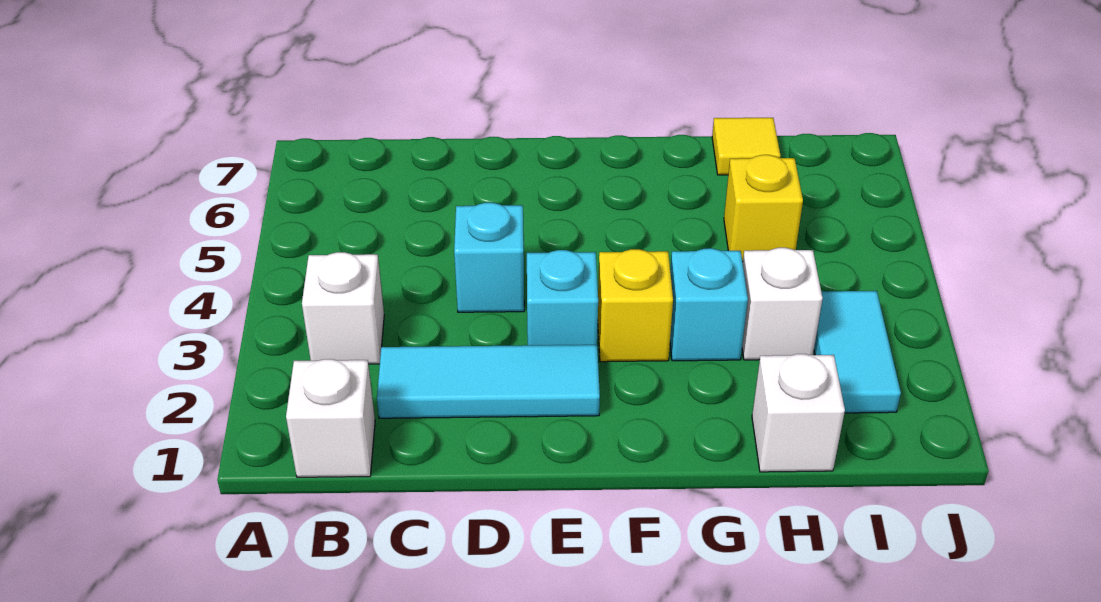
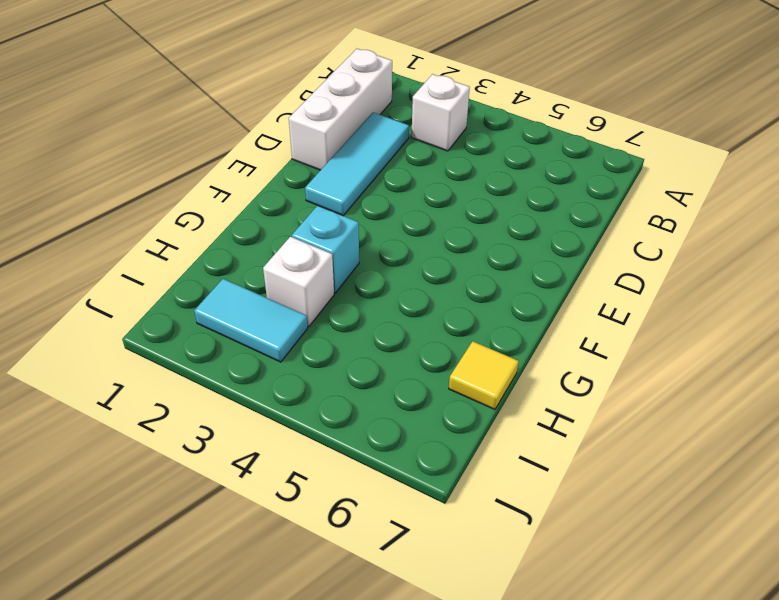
white brick B1:D1 level 1 -> white brick B1 level 1
none -> cyan brick D4 level 1
none -> cyan brick E3 level 1
none -> yellow brick F3 level 1

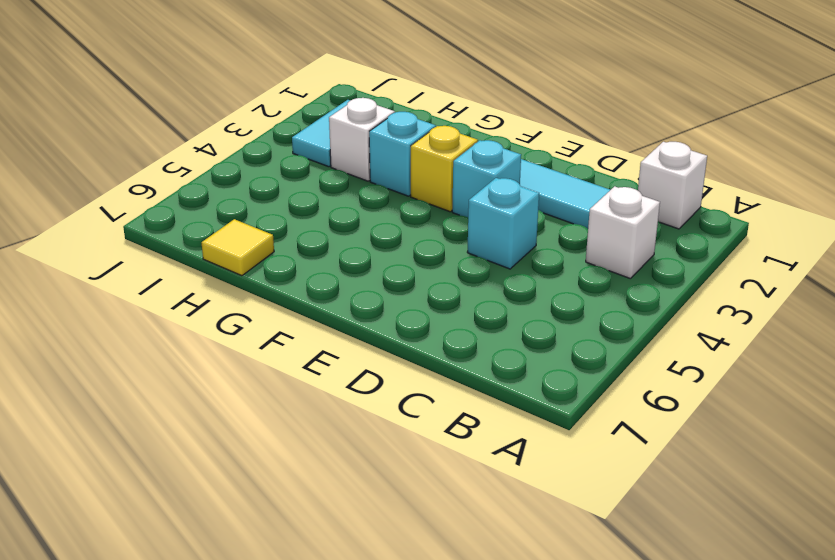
none -> white brick H1 level 1
none -> yellow brick H5 level 1

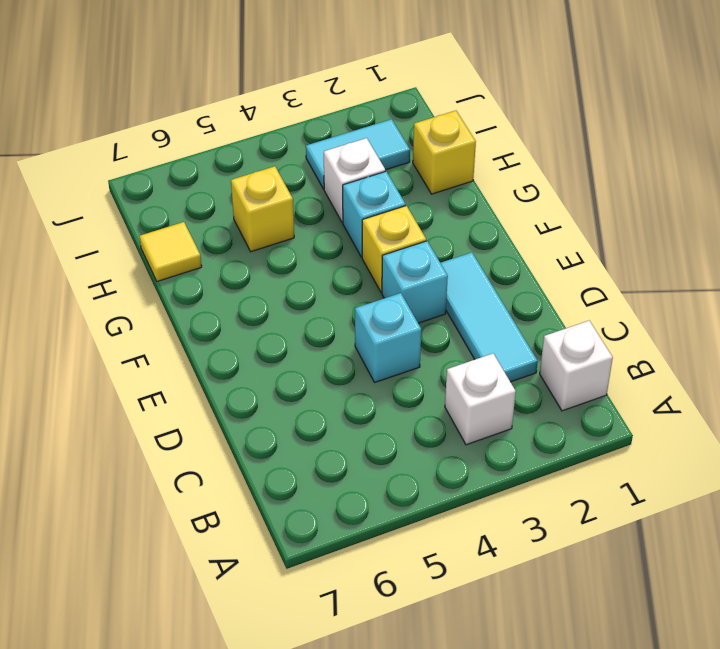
yellow brick H1 level 1 -> white brick H1 level 1

